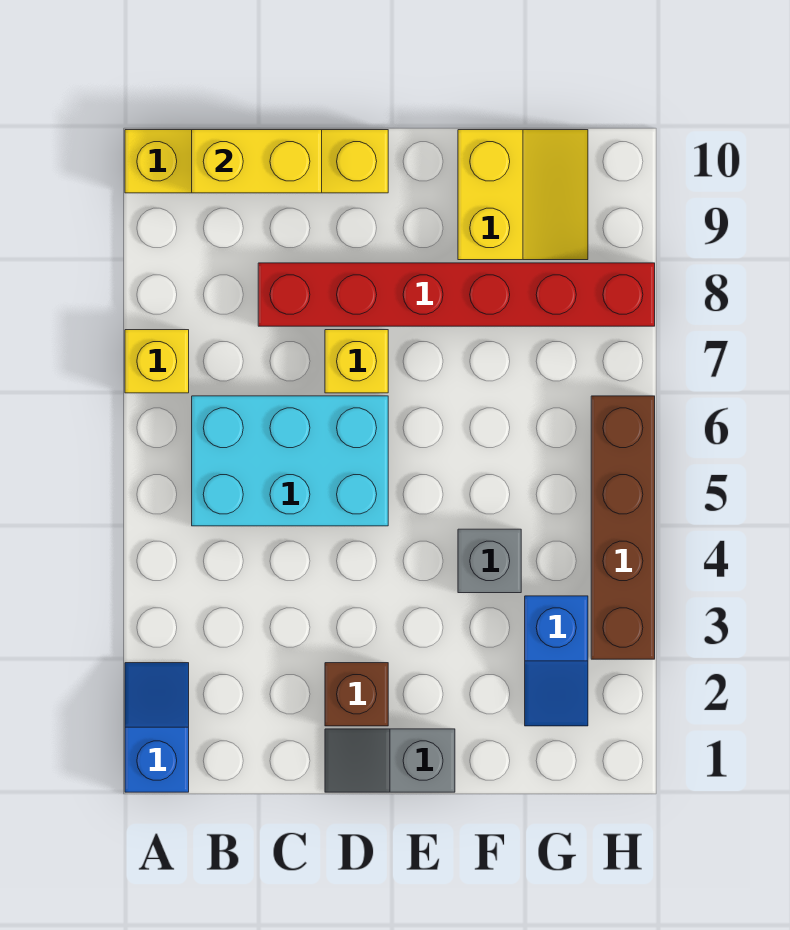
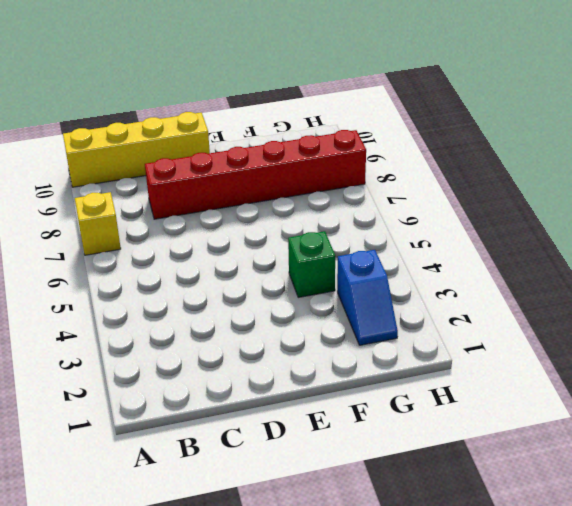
green brick F4 level 1 -> grey brick F4 level 1
none -> blue slope A1:A2 level 1 top 1
none -> cyan brick B5:D6 level 1
none -> grey slope D1:E1 level 1 top E

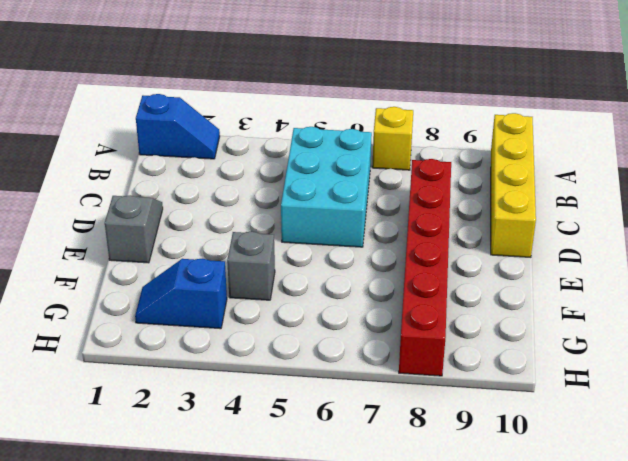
none -> brown brick D2 level 1
none -> yellow brick D7 level 1
none -> yellow slope F9:G10 level 1 top F

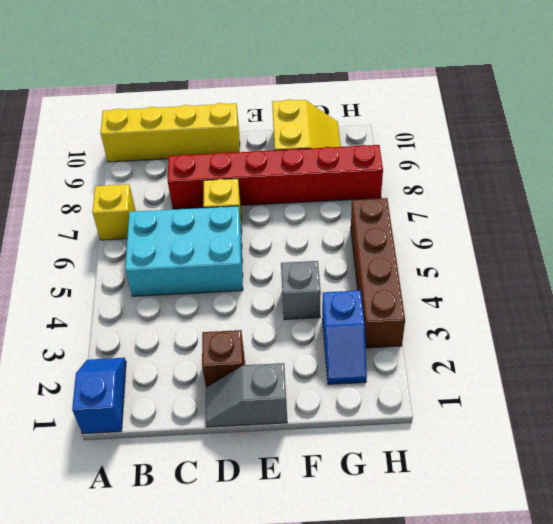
none -> yellow brick B10:C10 level 2

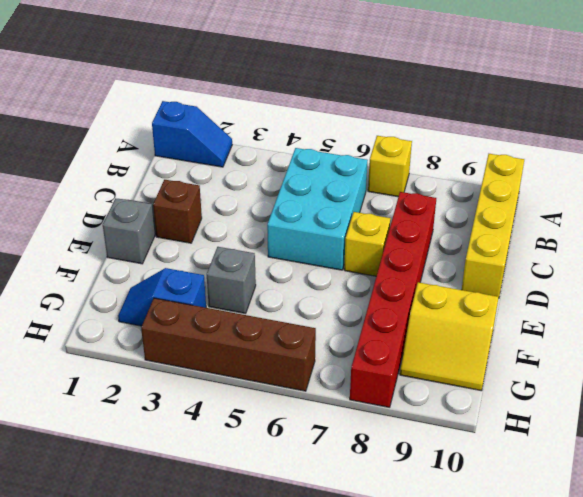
none -> yellow brick B10:C10 level 2

